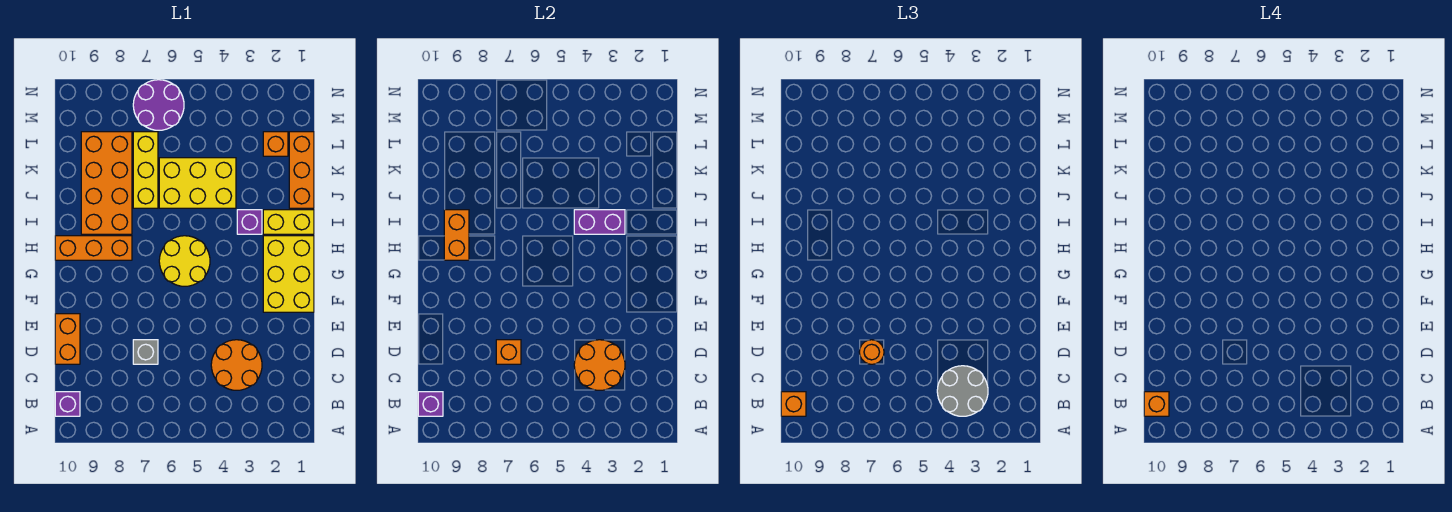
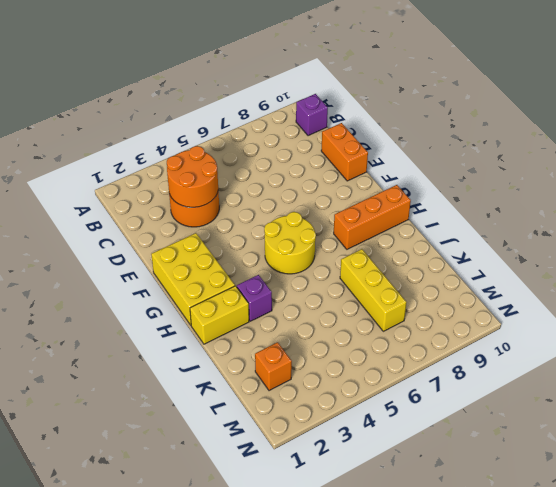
none -> grey brick D7 level 1
none -> orange brick I8:L9 level 1
none -> orange brick J1:L1 level 1

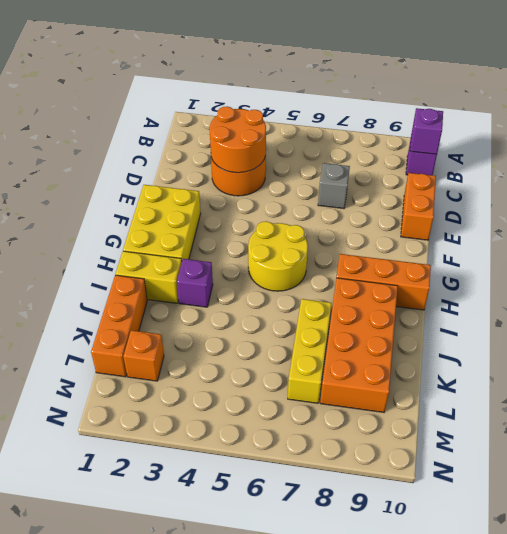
none -> yellow brick J4:K6 level 1
none -> purple round brick M6:N7 level 1
none -> orange brick D7 level 2

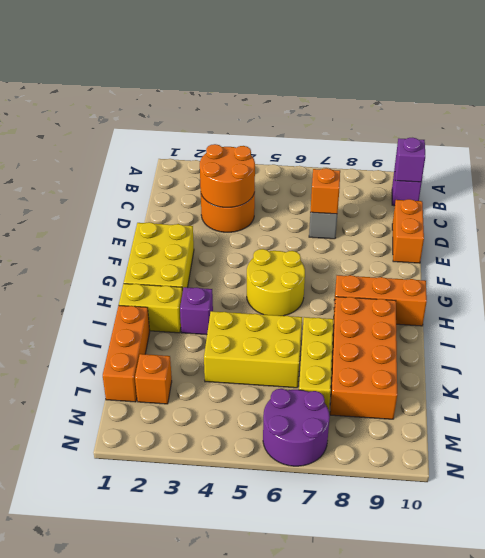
none -> orange brick H9:I9 level 2
none -> purple brick I3:I4 level 2
none -> grey round brick B3:C4 level 3

